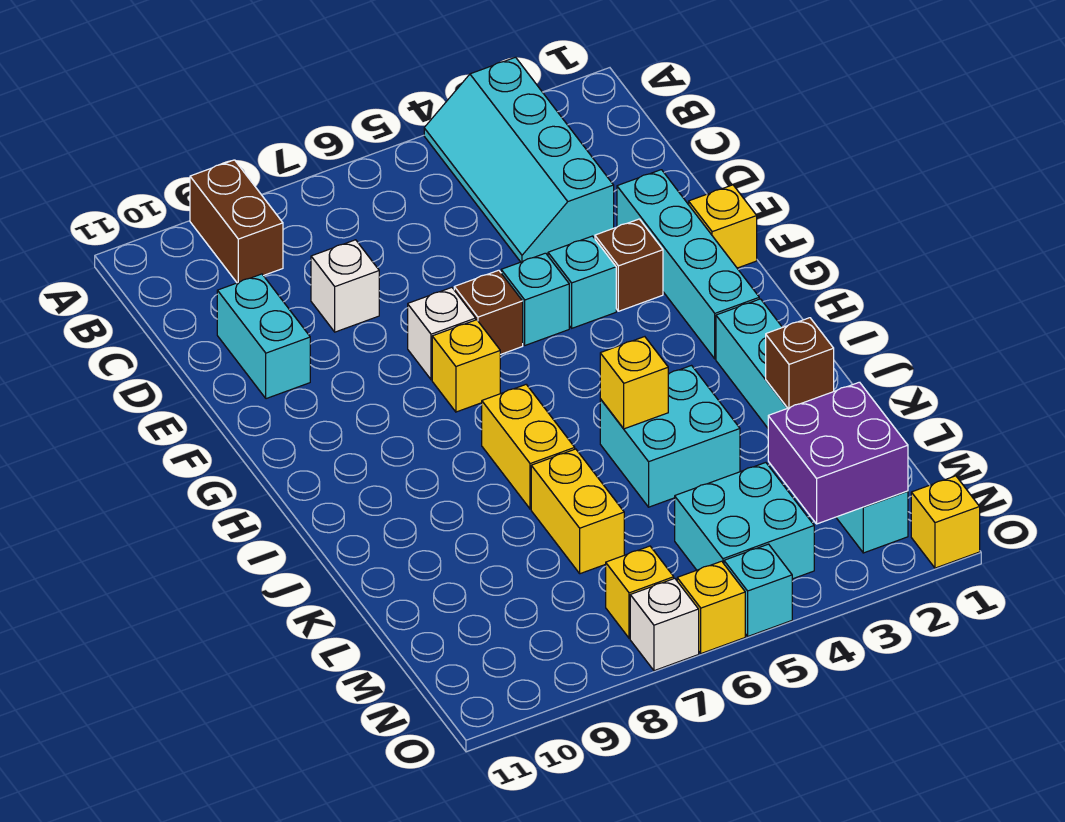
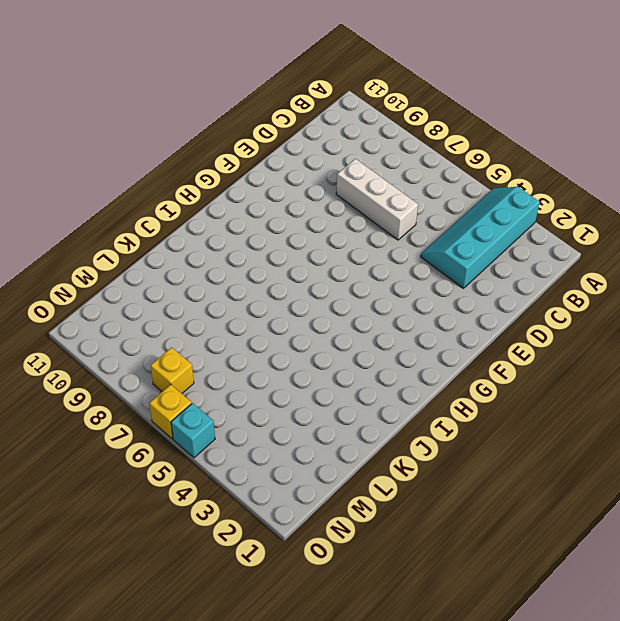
white brick D6:D8 level 1 -> white brick D8 level 1
none -> brown brick A9:B9 level 1
none -> cyan brick D10:E10 level 1
none -> cyan brick E2:H2 level 1

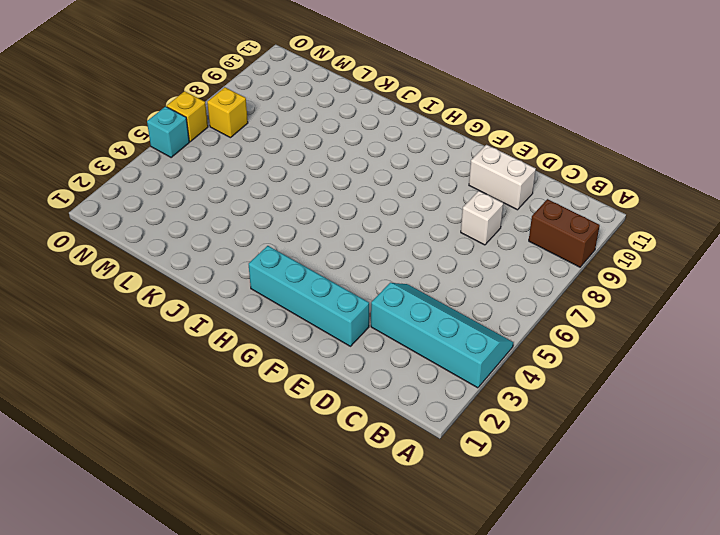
white brick D10:E10 level 1 -> cyan brick D10:E10 level 1
none -> yellow brick F1 level 1
none -> brown brick F3 level 1
none -> cyan brick F4 level 1

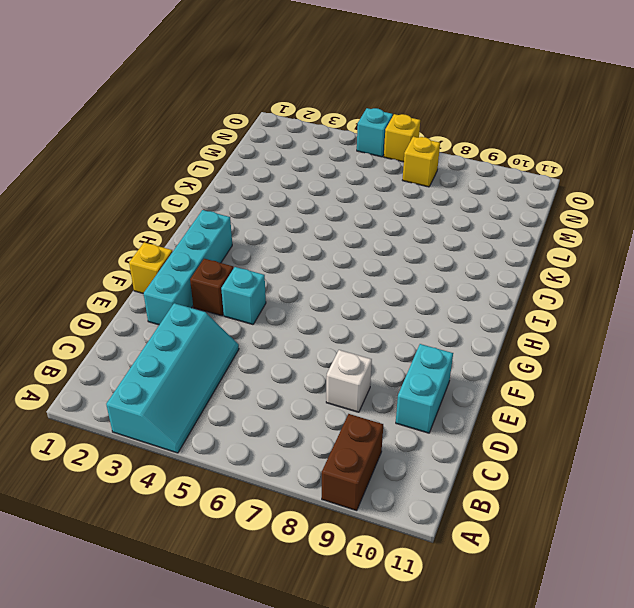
none -> cyan brick F5 level 1
none -> brown brick F6 level 1
none -> white brick F7 level 1

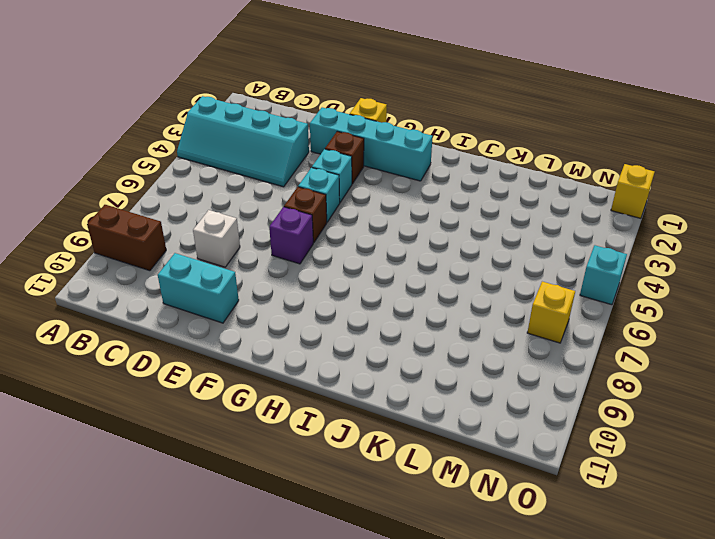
purple brick F7 level 1 -> white brick F7 level 1
none -> yellow brick G7 level 1
none -> cyan brick I2:N2 level 1
none -> yellow brick I7:J7 level 1

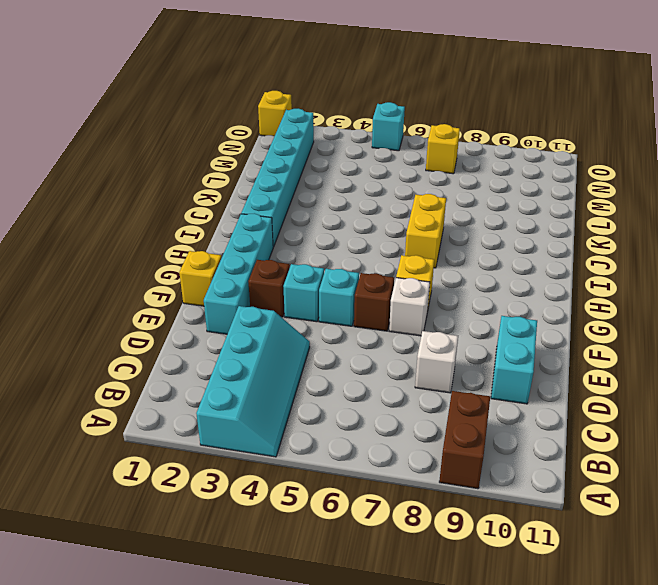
none -> cyan brick J4:K5 level 1
none -> yellow brick K7:L7 level 1
none -> cyan brick M4:N5 level 1

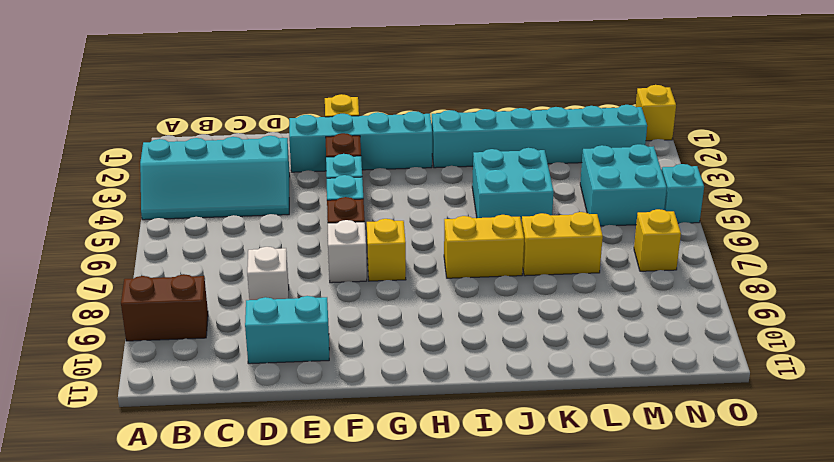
none -> yellow brick O6 level 1
none -> white brick O7 level 1
none -> yellow brick J5 level 2

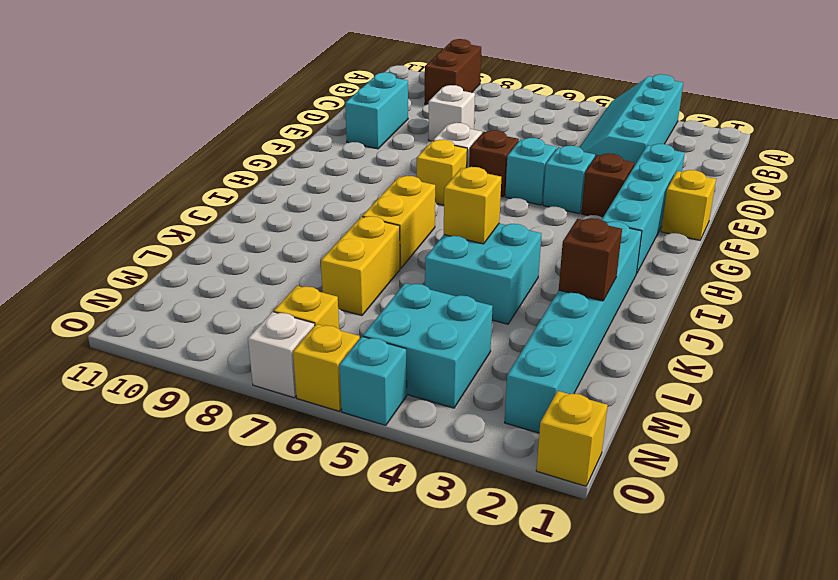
none -> purple brick M2:N3 level 2

